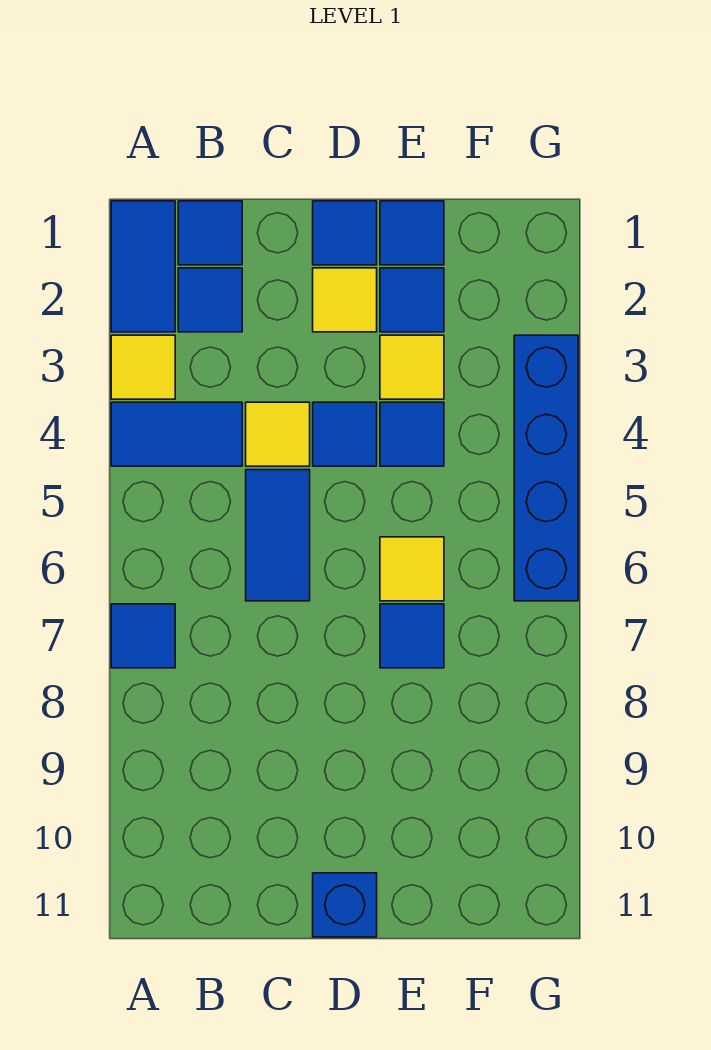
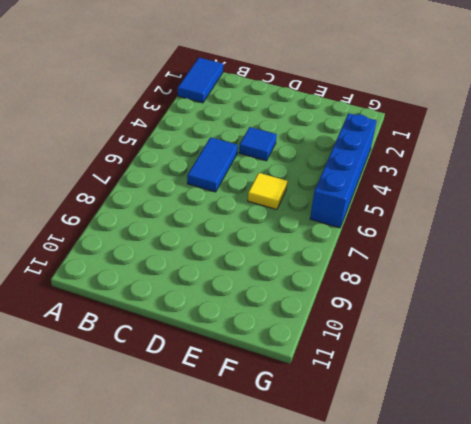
none -> yellow tile A3 level 1
none -> blue tile A4:B4 level 1
none -> blue tile A7 level 1

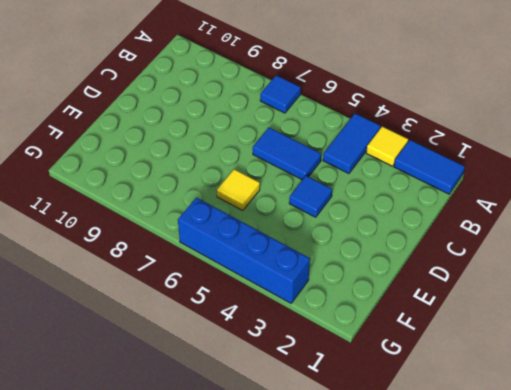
none -> blue tile B1 level 1
none -> blue tile B2 level 1
none -> yellow tile C4 level 1

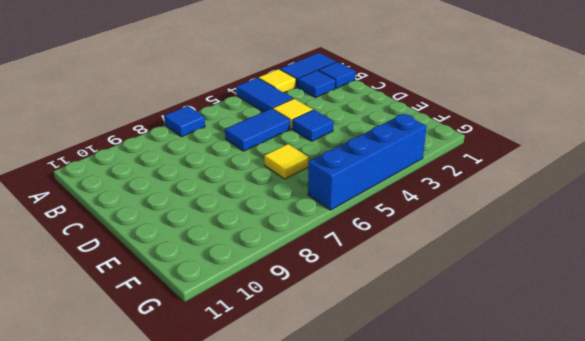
none -> blue tile D1 level 1
none -> yellow tile D2 level 1
none -> blue brick D11 level 1

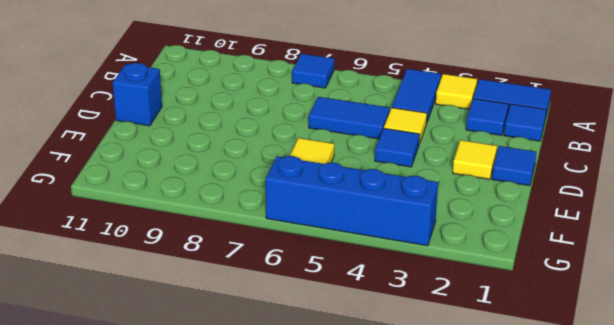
none -> blue tile E1 level 1
none -> blue tile E2 level 1
none -> yellow tile E3 level 1

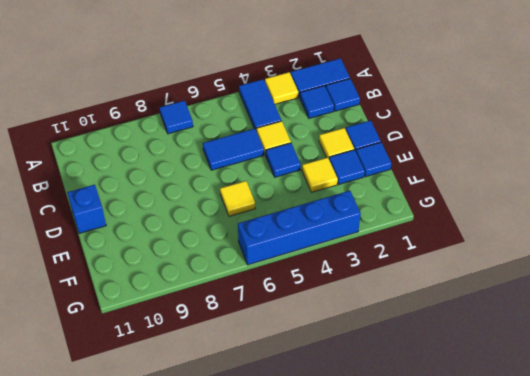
none -> blue tile E4 level 1
none -> blue tile E7 level 1

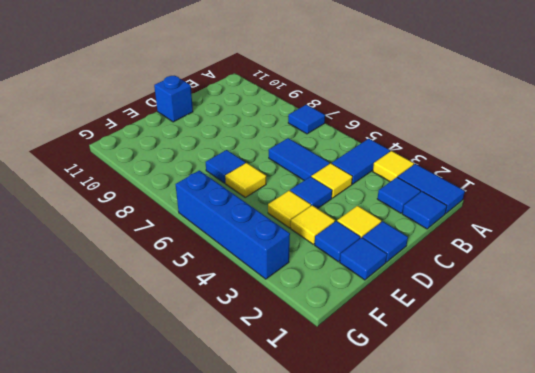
yellow tile E4 level 1 -> blue tile E4 level 1

